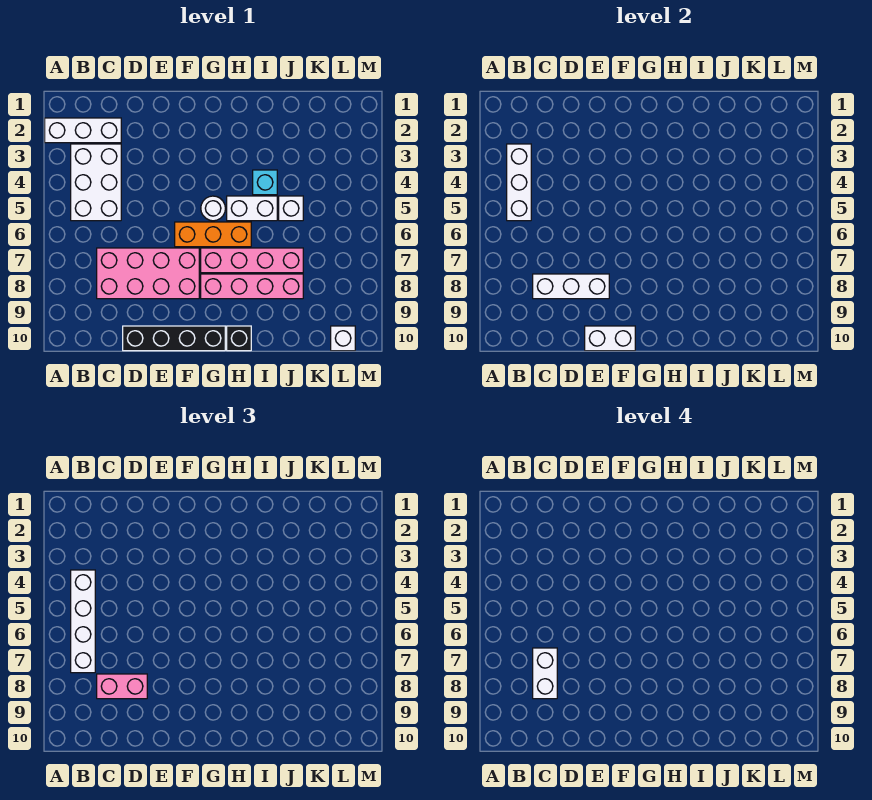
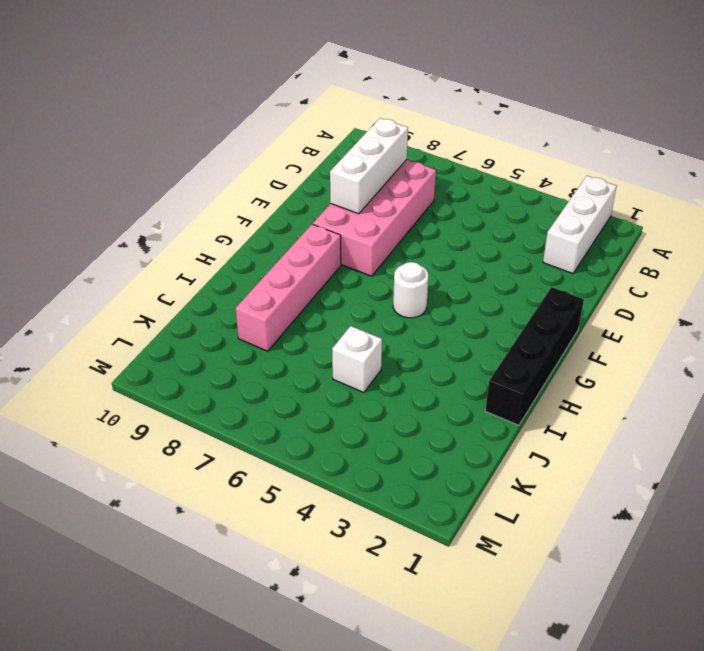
black brick F1:I1 level 1 -> black brick D10:G10 level 1
none -> white brick B3:C5 level 1
none -> orange brick F6:H6 level 1
none -> pink brick G7:J7 level 1

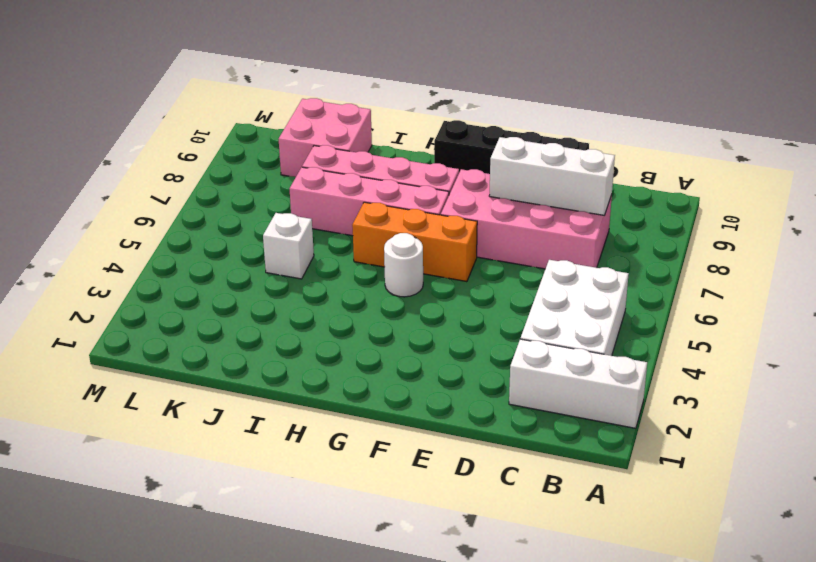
pink brick J9:K10 level 1 -> none
none -> white brick H5:I5 level 1
none -> black brick H10 level 1
none -> cyan brick I4 level 1

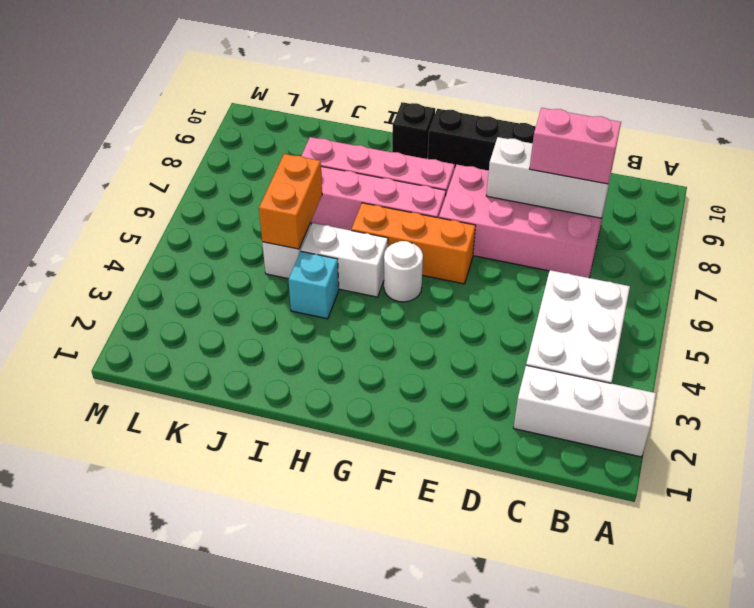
orange brick J5:J6 level 2 -> none
none -> white brick L10 level 1
none -> white brick B3:B5 level 2
none -> white brick E10:F10 level 2

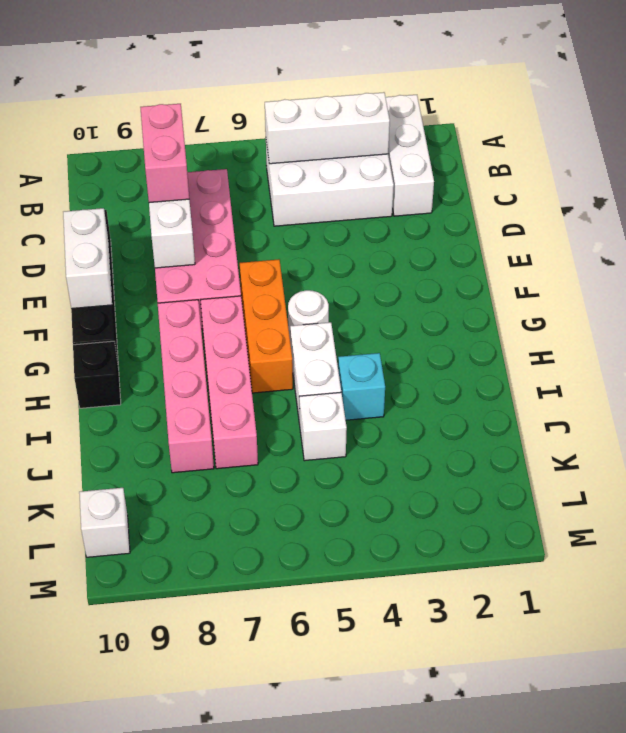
none -> white brick B4:B7 level 3
none -> white brick C7:C8 level 4

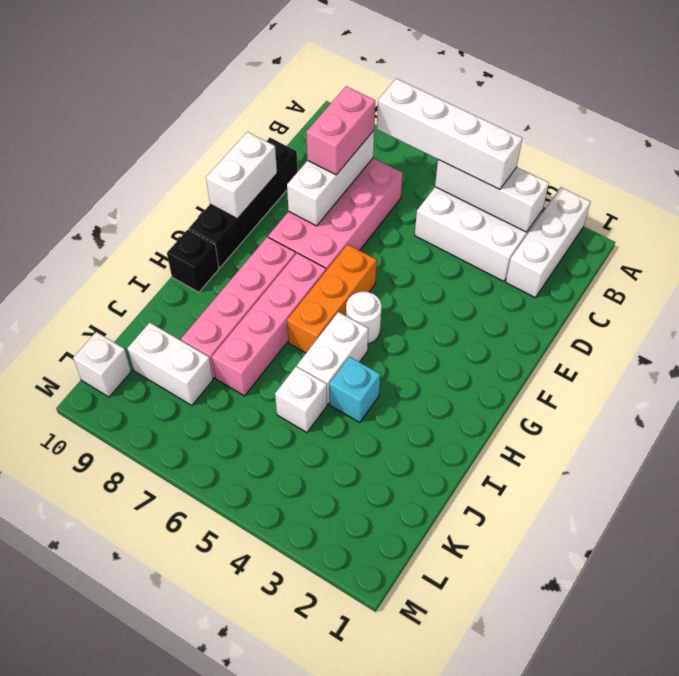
white brick K8:K9 level 1 -> white brick C7:C8 level 4

